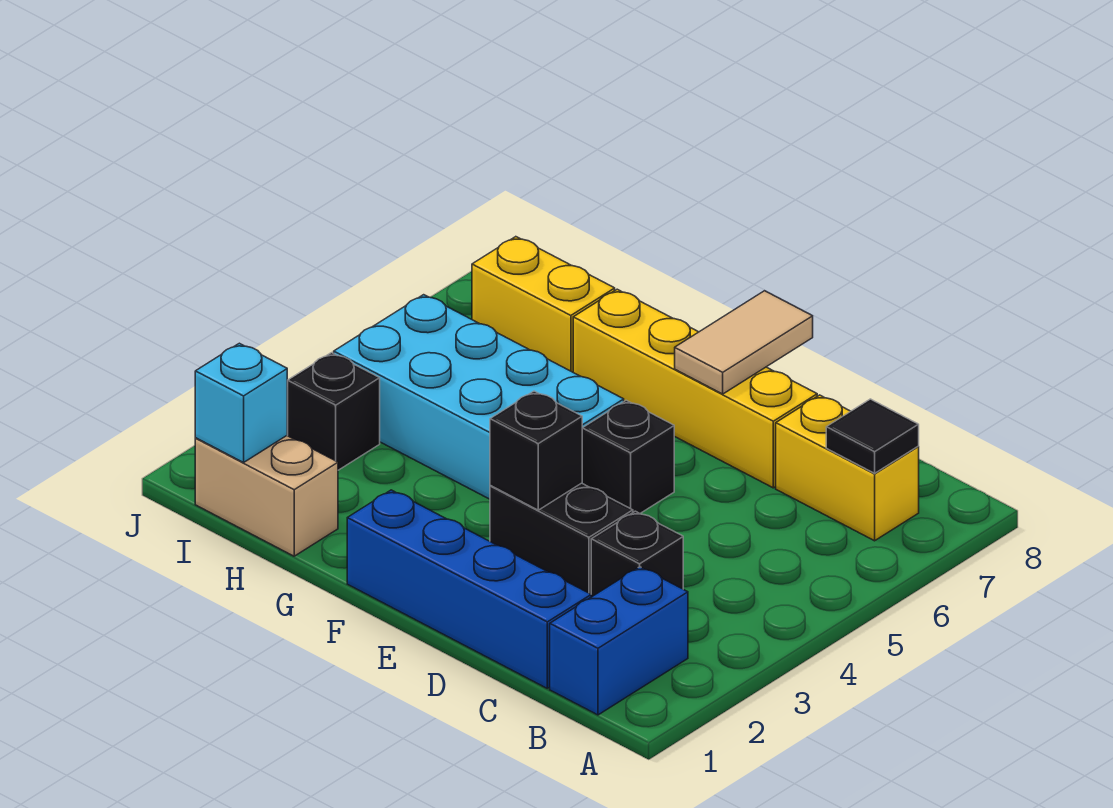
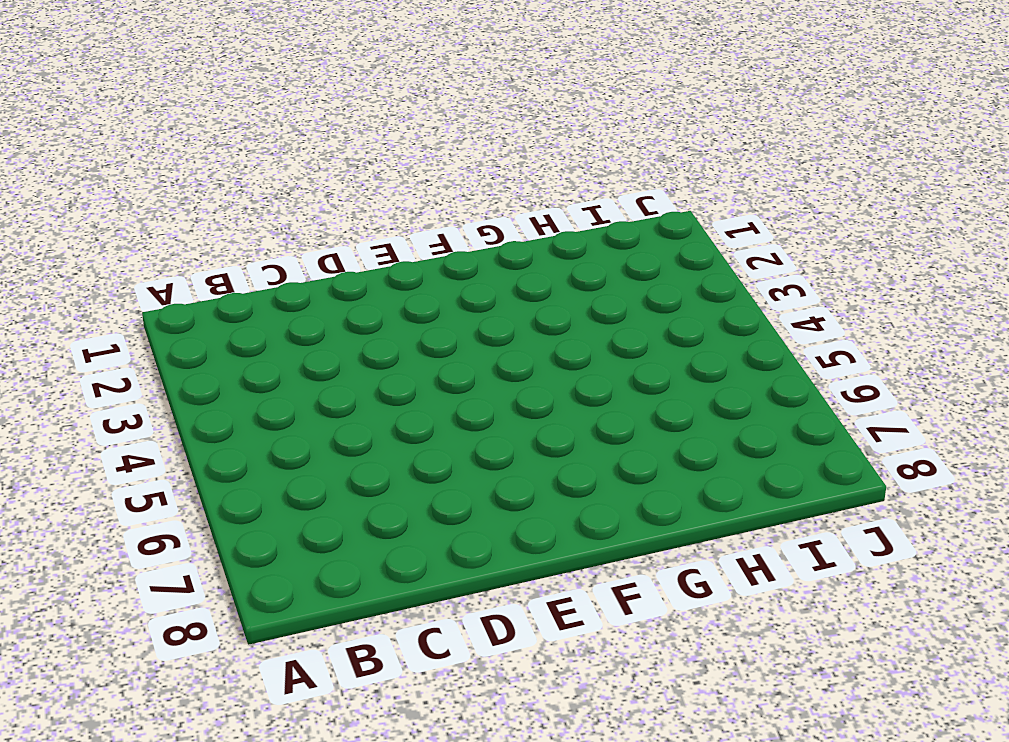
none -> blue brick B1:B2 level 1
none -> yellow brick B7:C7 level 1
none -> blue brick C1:F1 level 1

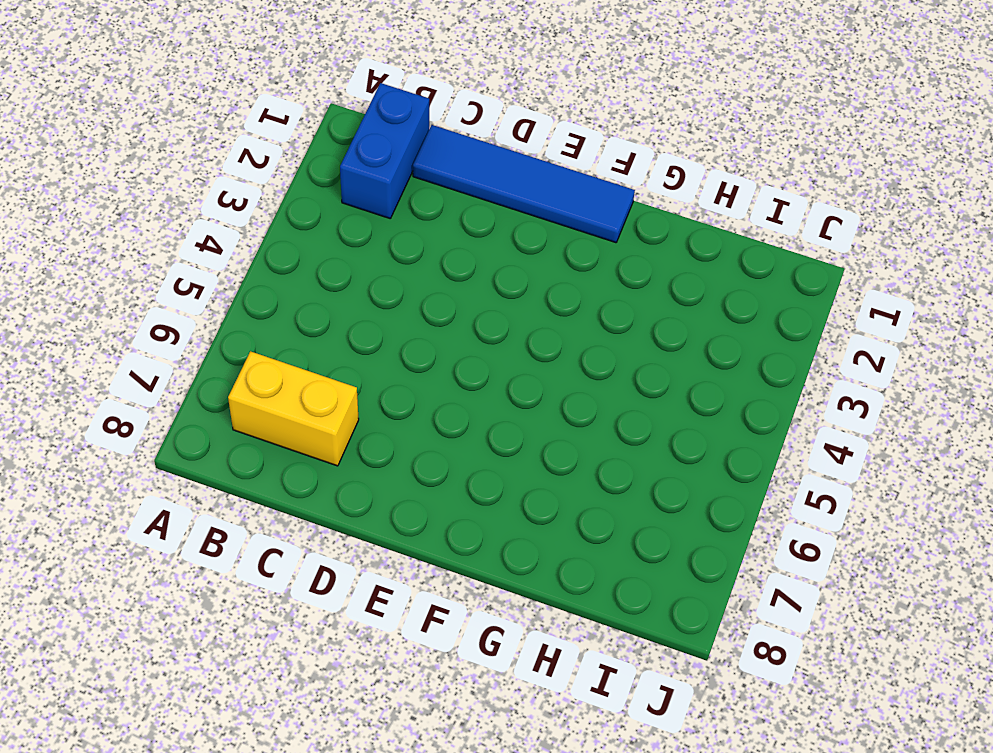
blue tile C1:F1 level 1 -> blue brick C1:F1 level 1
none -> black brick C3 level 1
none -> black brick D3:E3 level 1
none -> yellow brick D7:G7 level 1

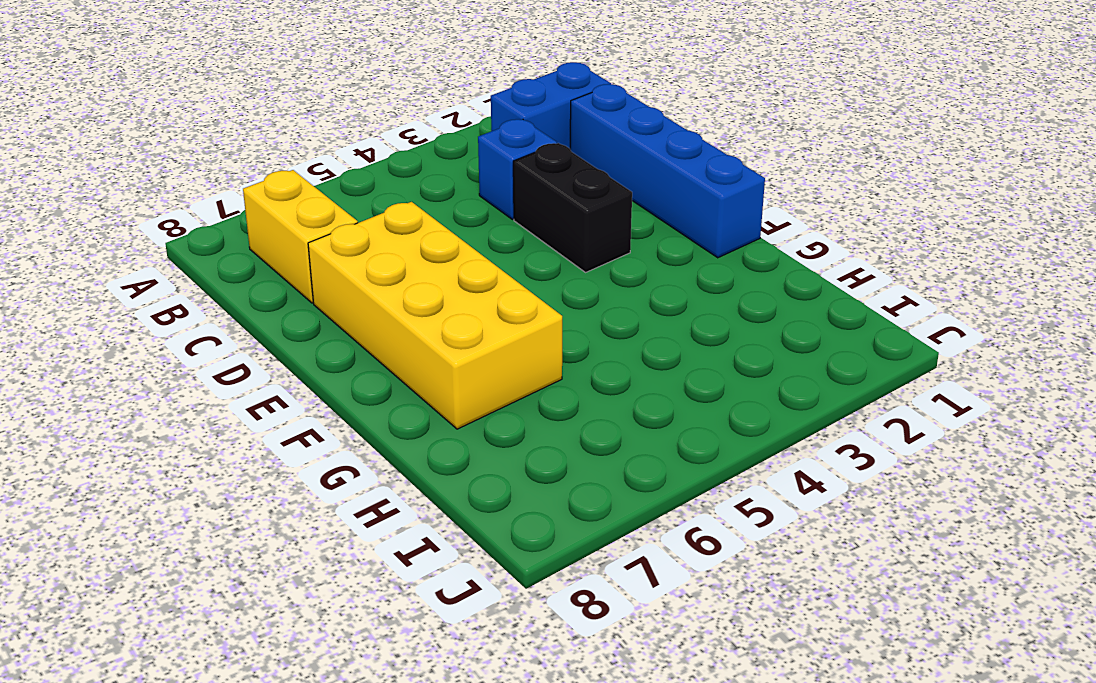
blue brick C3 level 1 -> black brick C3 level 1
yellow brick D6:G7 level 1 -> yellow brick D7:G7 level 1
none -> black brick E5 level 1
none -> cyan brick F4:I5 level 1
none -> tan brick H1:I1 level 1

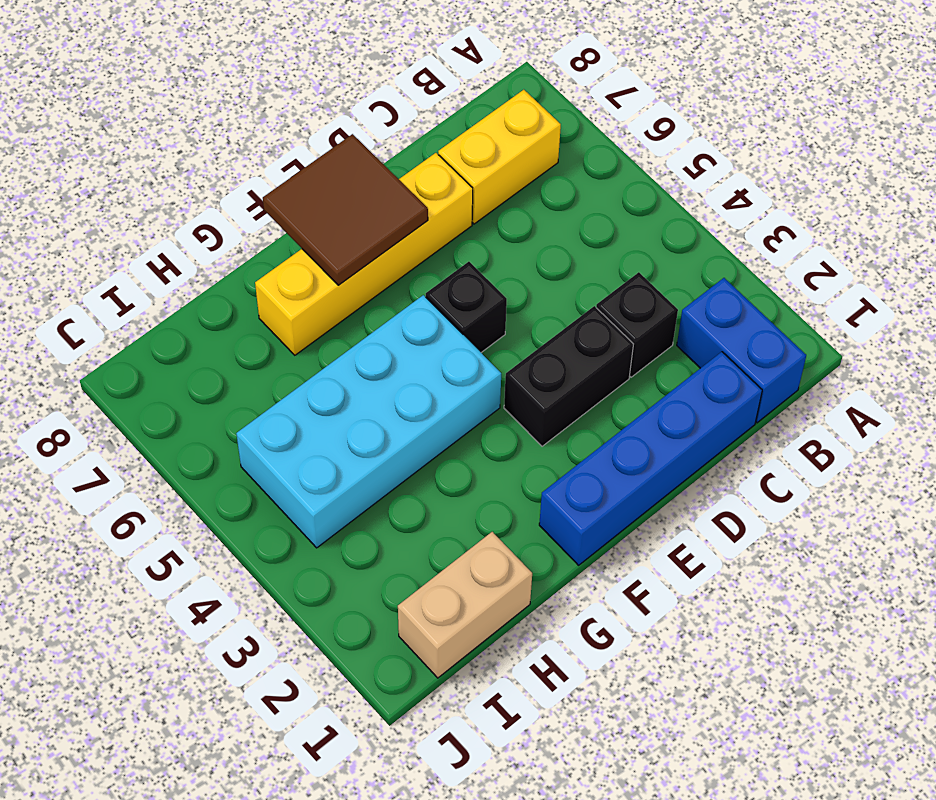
brown tile E7:F8 level 2 -> tan tile E7:E8 level 2
none -> yellow brick H7:I7 level 1
none -> black brick I3 level 1
none -> black tile B7 level 2

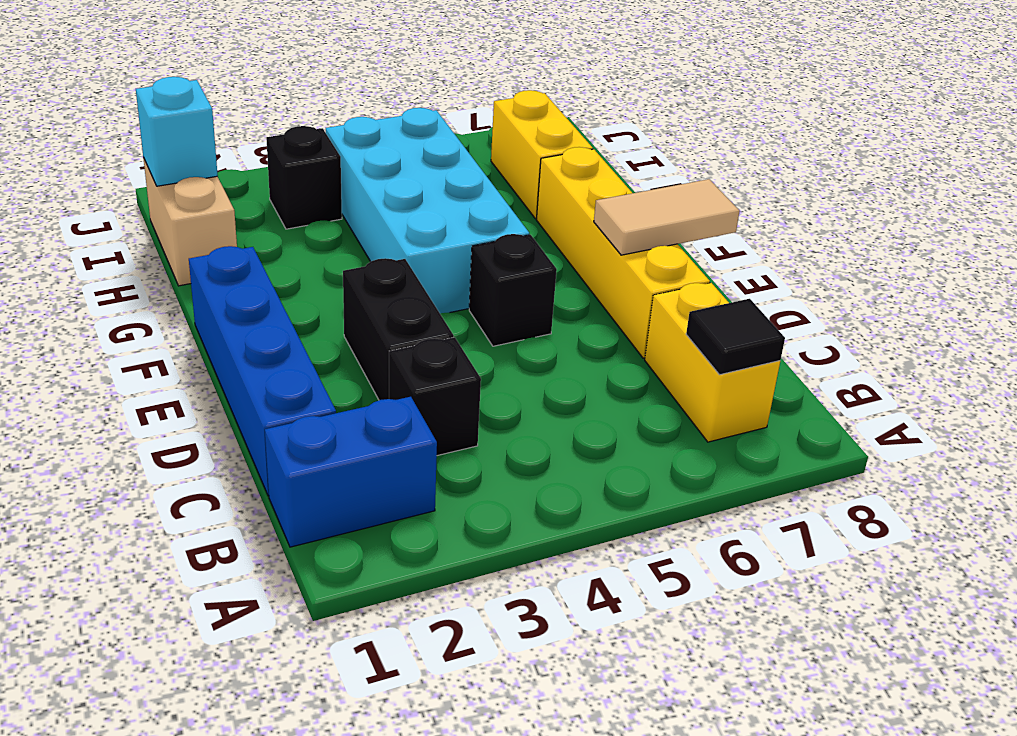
none -> black brick E3 level 2

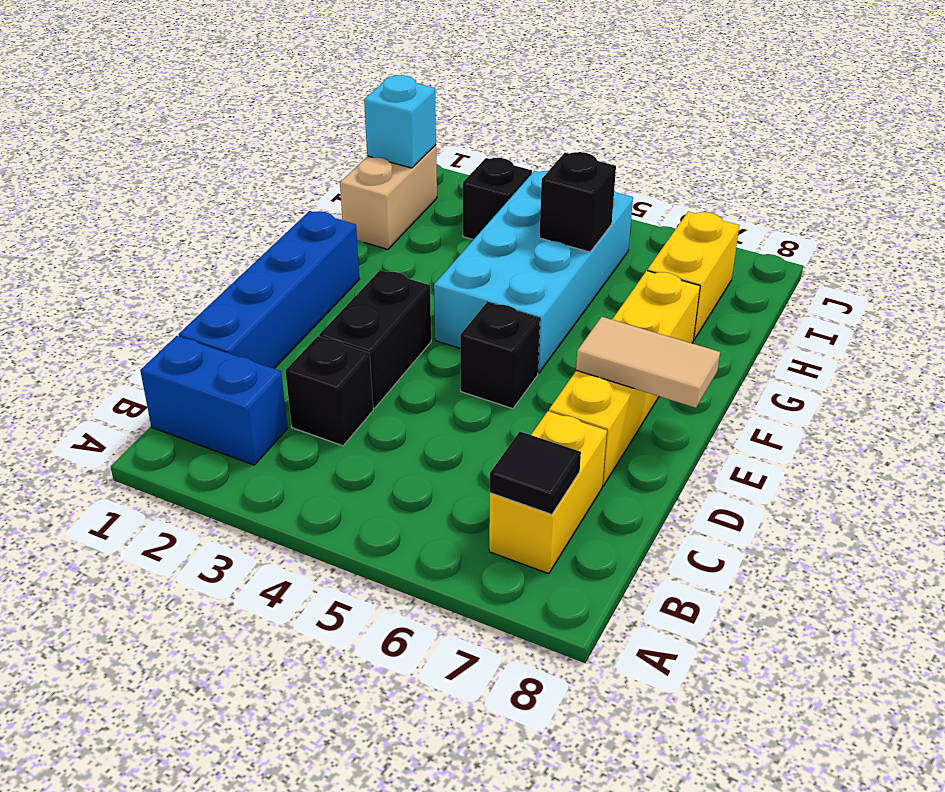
black brick H5 level 2 -> black brick E3 level 2

